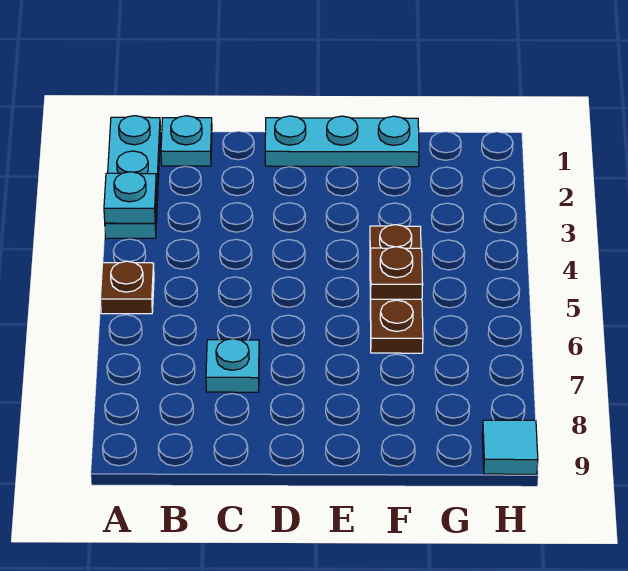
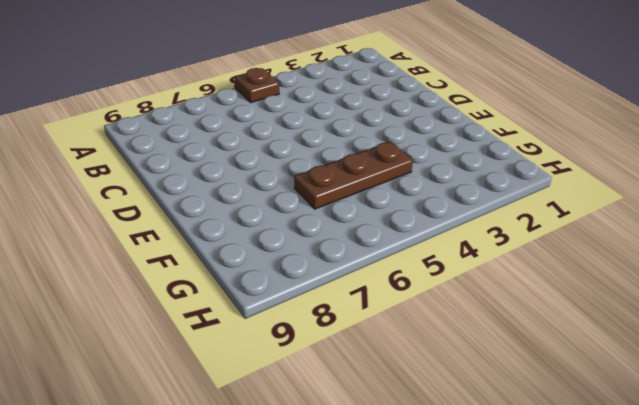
none -> cyan plate A1:A3 level 1
none -> cyan plate B1 level 1

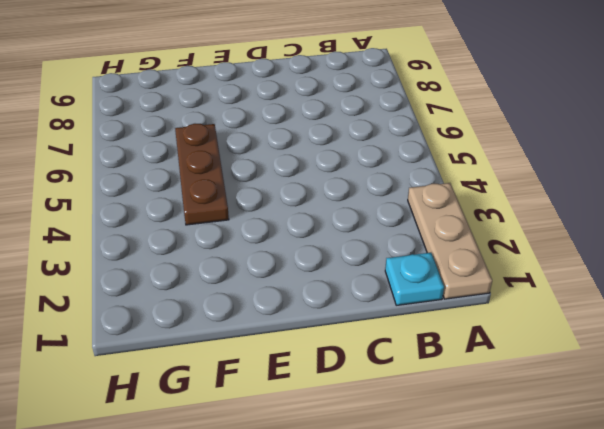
tan plate A1:A3 level 1 -> cyan plate A1:A3 level 1
none -> brown plate A5 level 1
none -> cyan plate C7 level 1

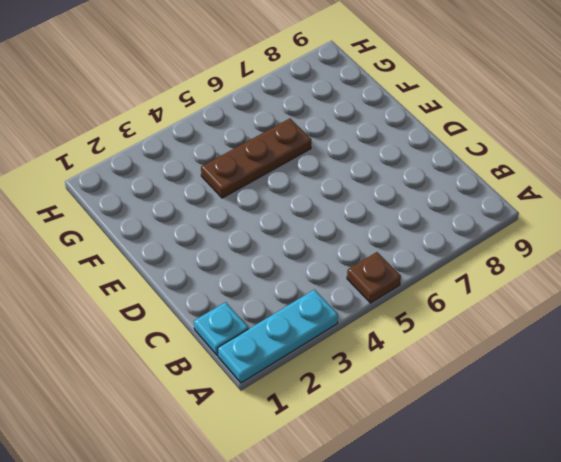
none -> cyan plate C7 level 1
none -> cyan plate D1:F1 level 1

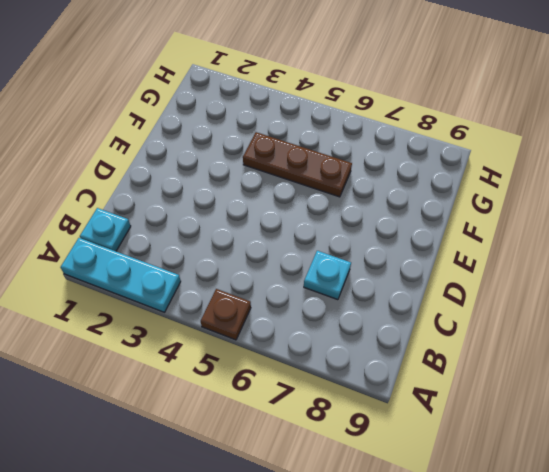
none -> cyan plate D1:F1 level 1
none -> cyan tile H9 level 1

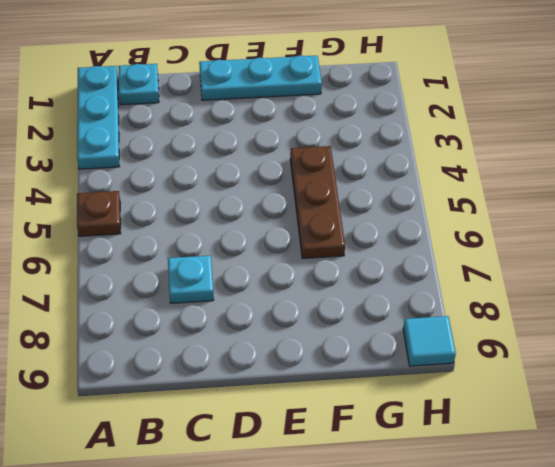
none -> cyan plate A3 level 2
none -> brown plate F5 level 2

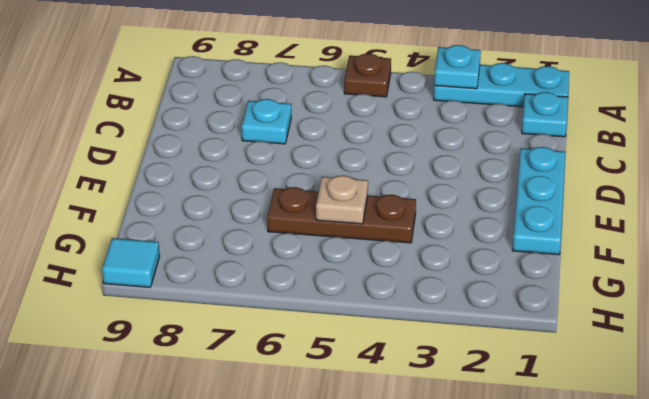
tan plate F5 level 2 -> brown plate F5 level 2

